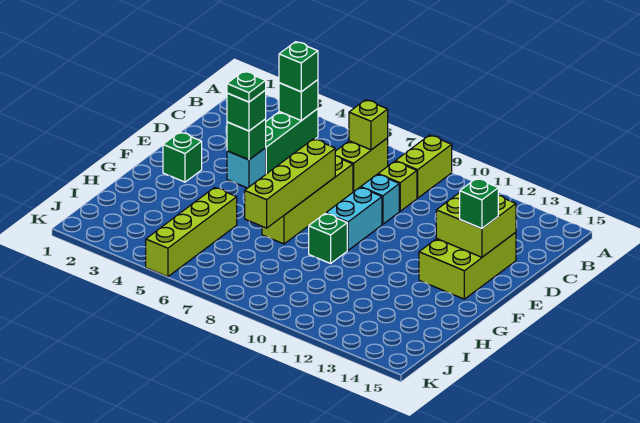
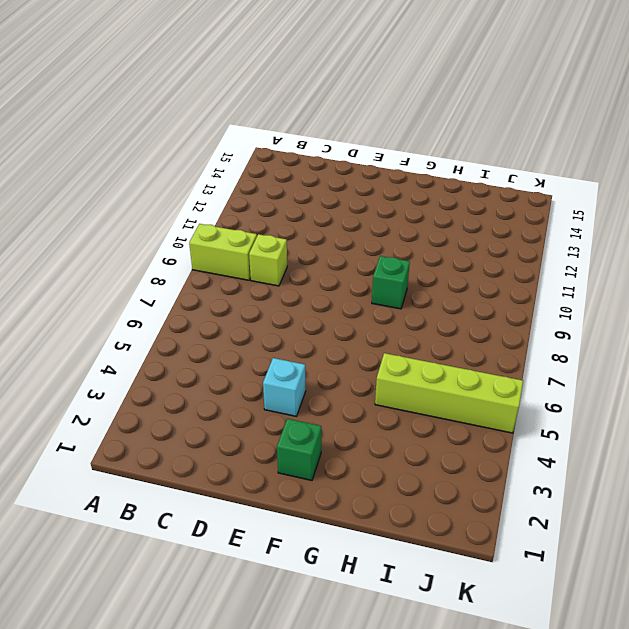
none -> green brick B4:D4 level 1
none -> lime brick B7:C7 level 1
none -> lime brick D7:G7 level 1

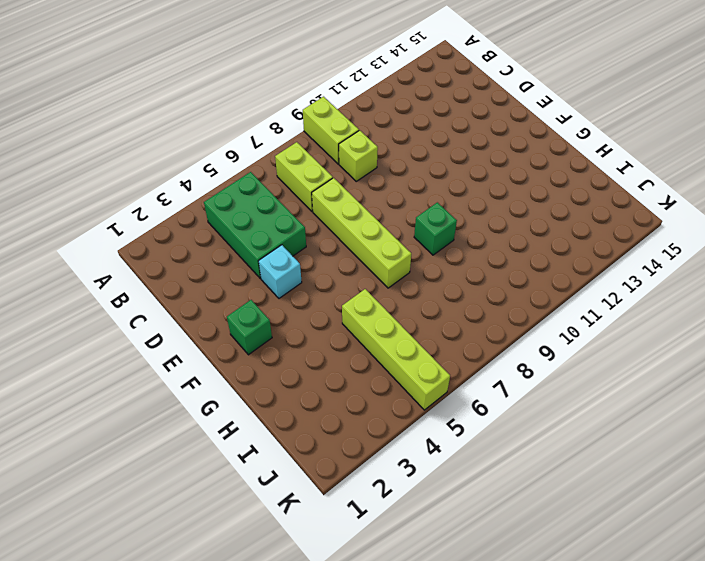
green brick B4:D5 level 1 -> green brick B4:D4 level 1
none -> cyan brick D9 level 1
none -> lime brick D13:F14 level 1
none -> cyan brick E9:F9 level 1

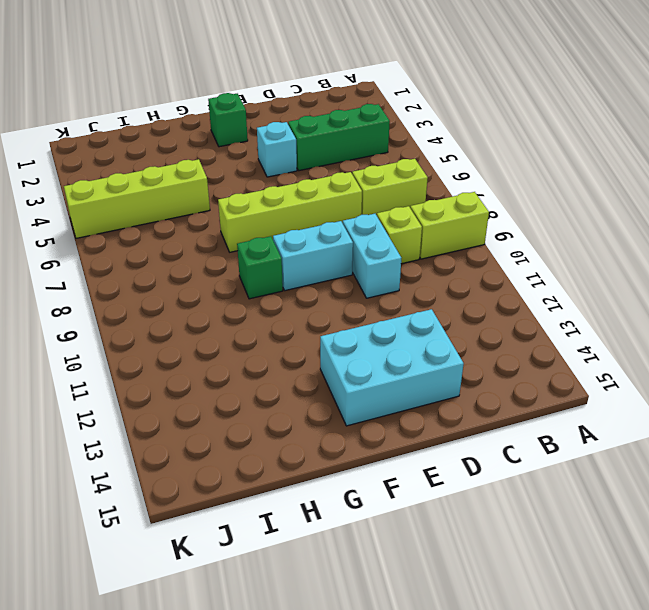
cyan brick D9:D10 level 1 -> cyan brick D9 level 1
cyan brick D13:F14 level 1 -> lime brick D13:F14 level 1
none -> green brick B4 level 2
none -> lime brick B7 level 2
none -> lime brick D13:E14 level 2

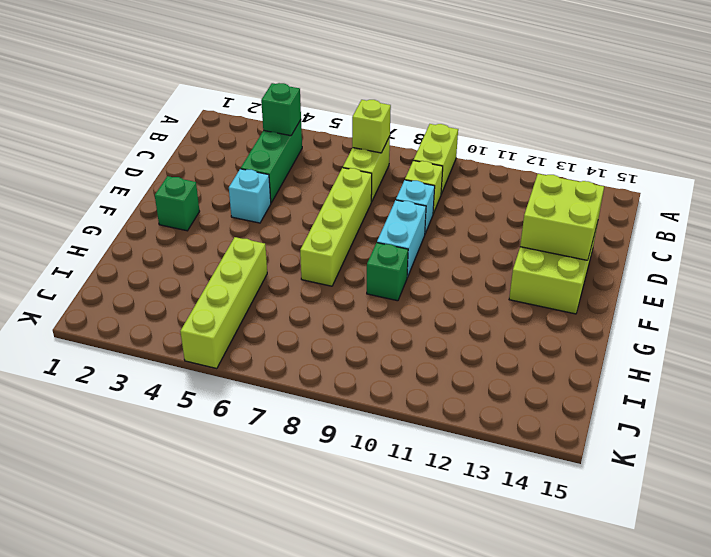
none -> green brick E4 level 2
none -> lime brick E7:H7 level 2
none -> green brick B4 level 3

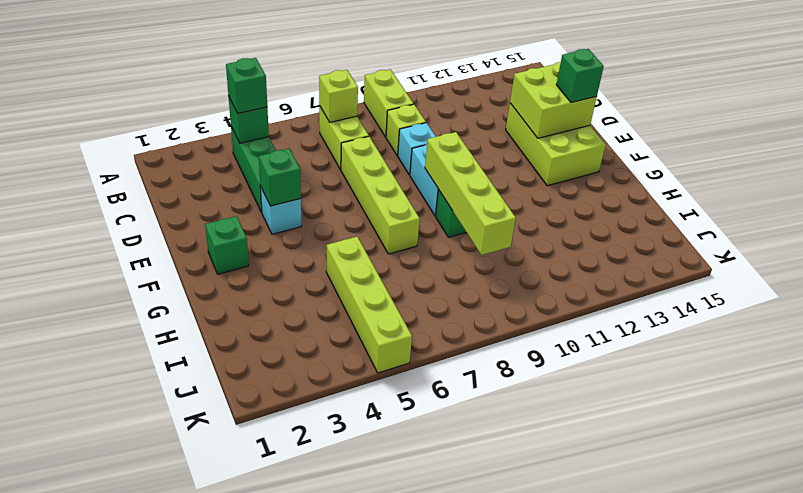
lime brick F9:I9 level 2 -> lime brick E7:H7 level 2
none -> green brick E4 level 3
none -> green plate E4 level 4

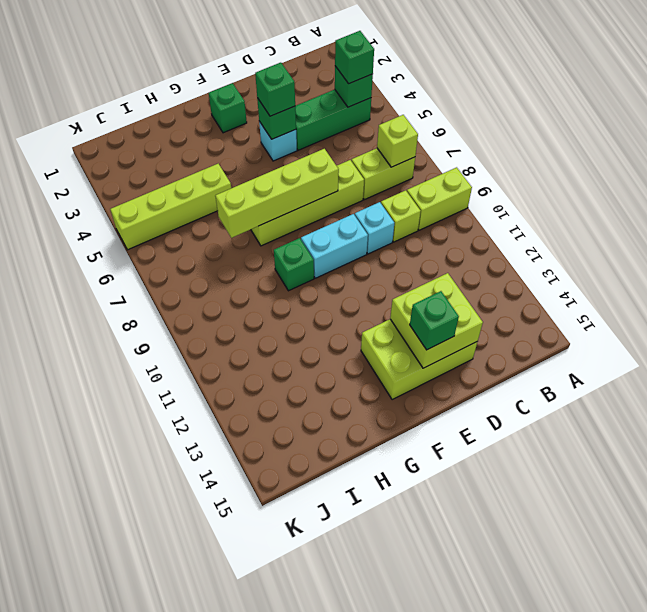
none -> green plate E4 level 4

